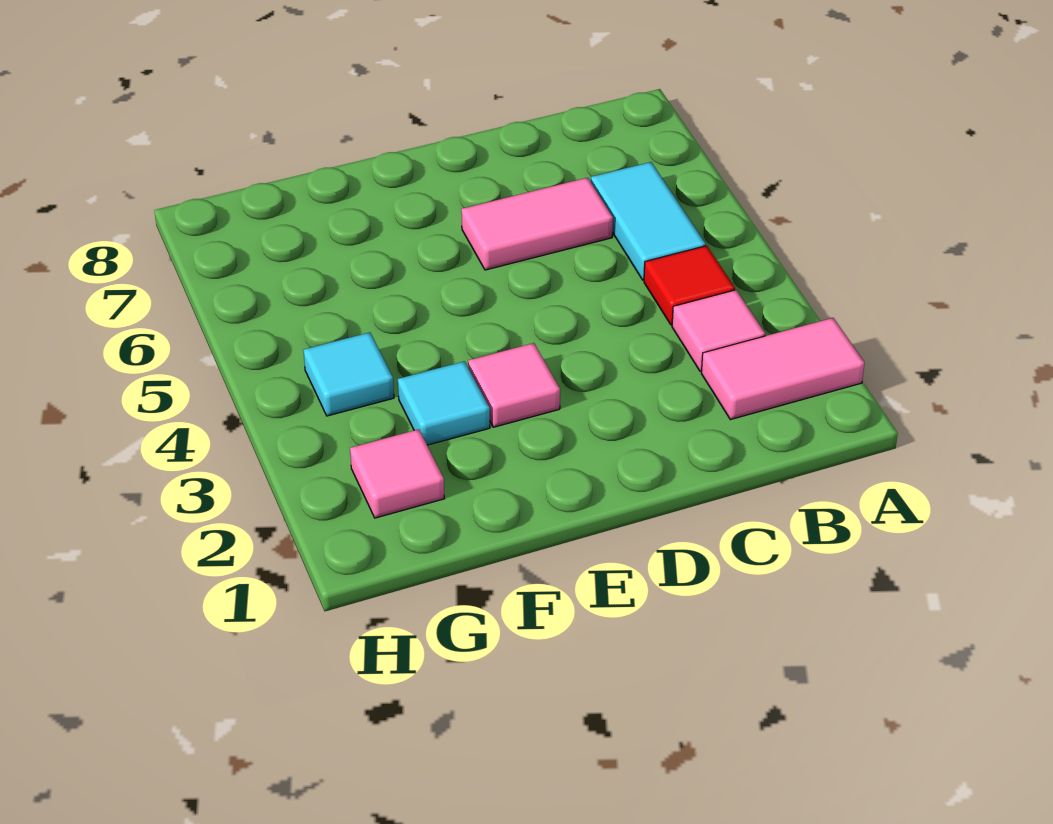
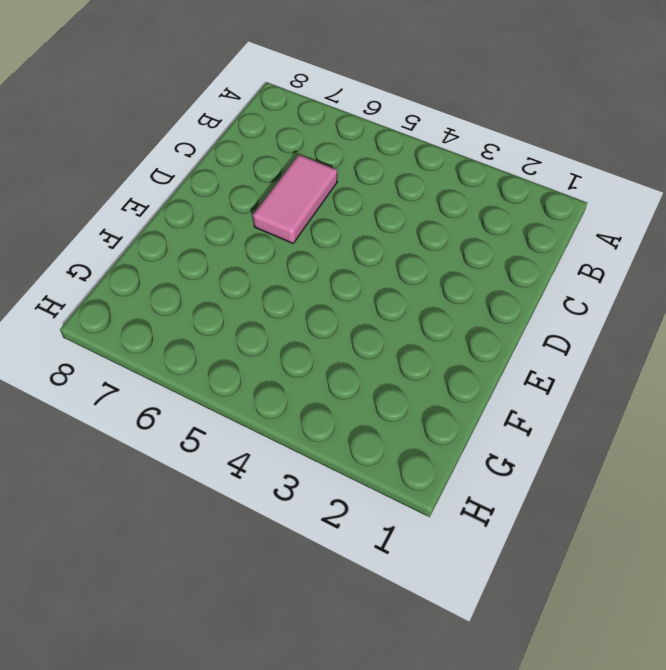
none -> pink tile A2:B2 level 1
none -> pink tile B3 level 1

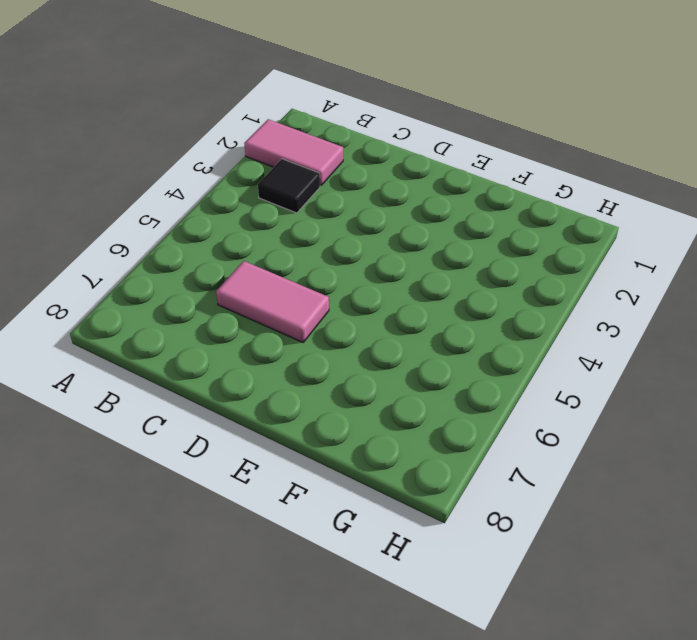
black tile B3 level 1 -> pink tile B3 level 1
none -> red tile B4 level 1
none -> cyan tile B5:B6 level 1

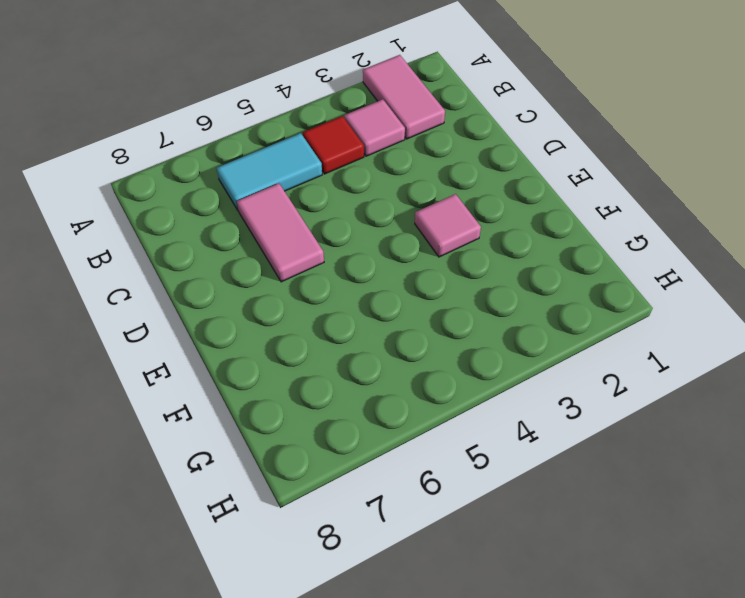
none -> cyan tile F3 level 1
none -> pink tile G2 level 1

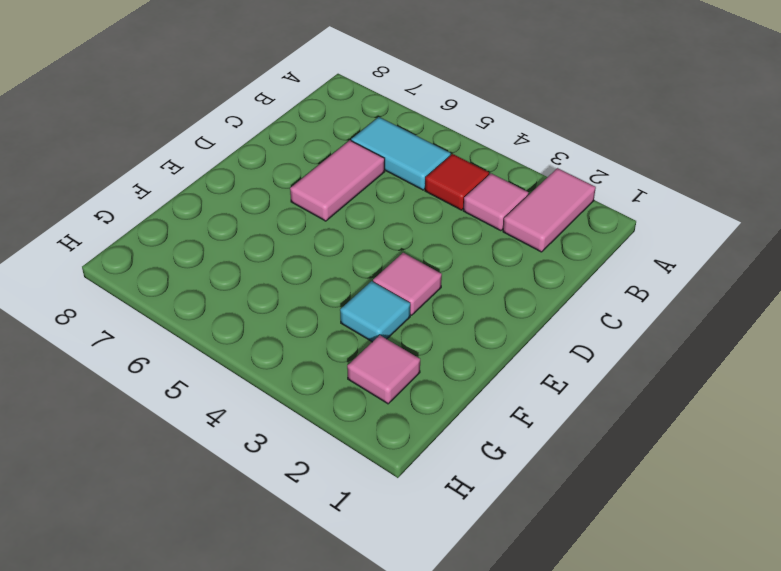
none -> cyan tile G4 level 1

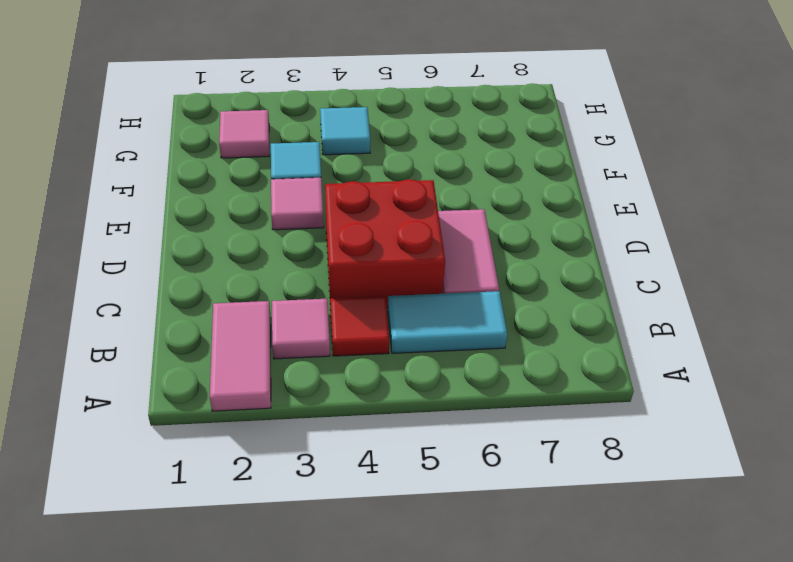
red brick C4:D5 level 1 -> none

